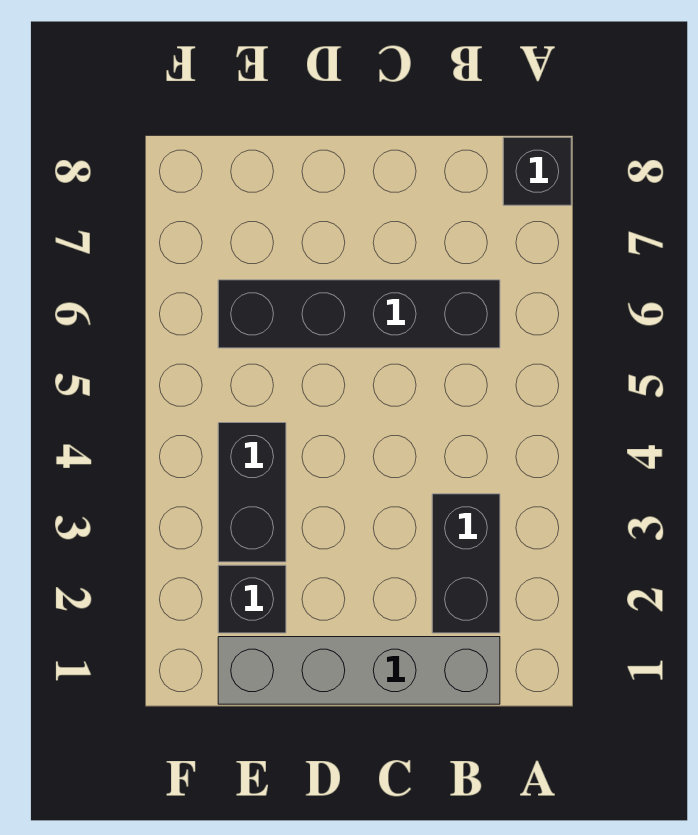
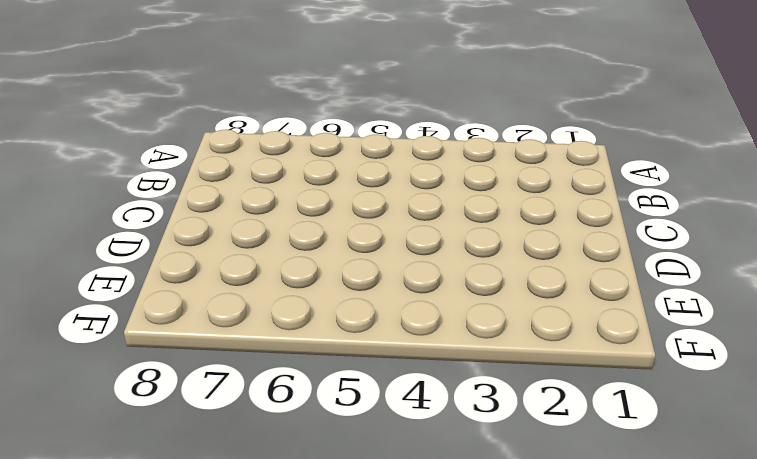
none -> black brick A8 level 1
none -> grey brick B1:E1 level 1

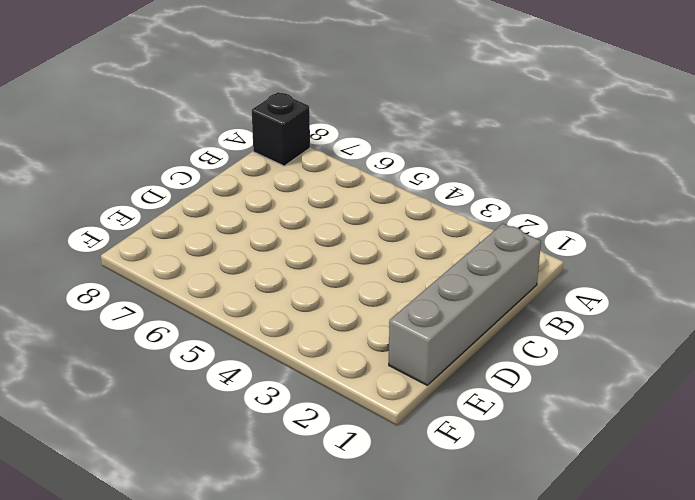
none -> black brick B2:B3 level 1
none -> black brick B6:E6 level 1

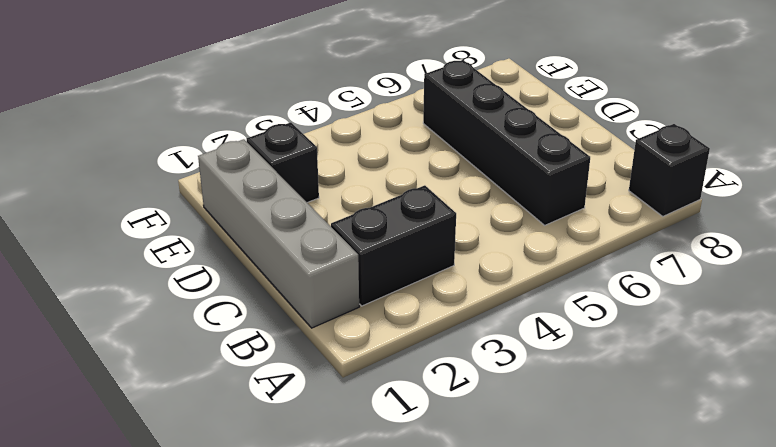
none -> black brick E3:E4 level 1

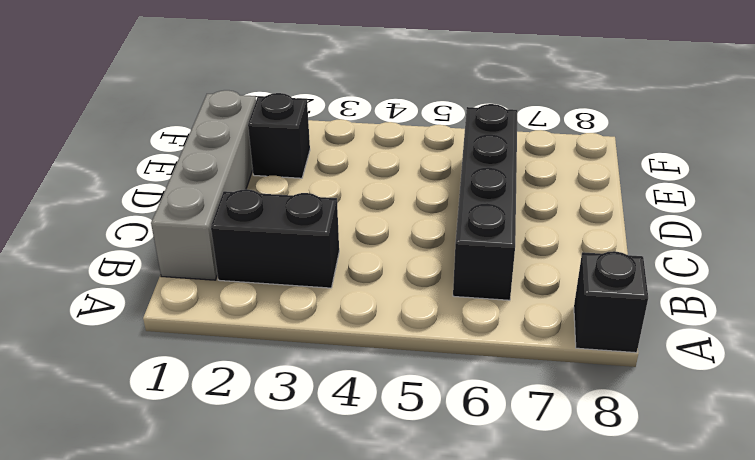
none -> black brick E3:E4 level 1

